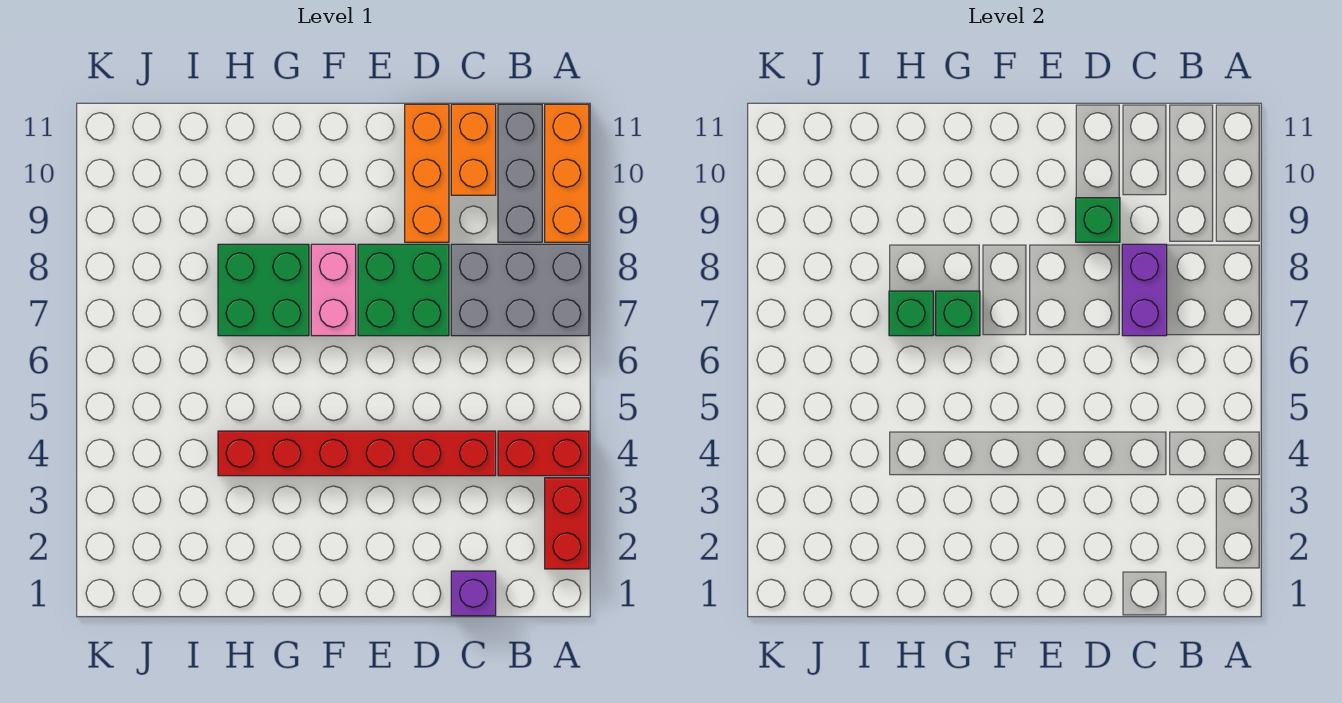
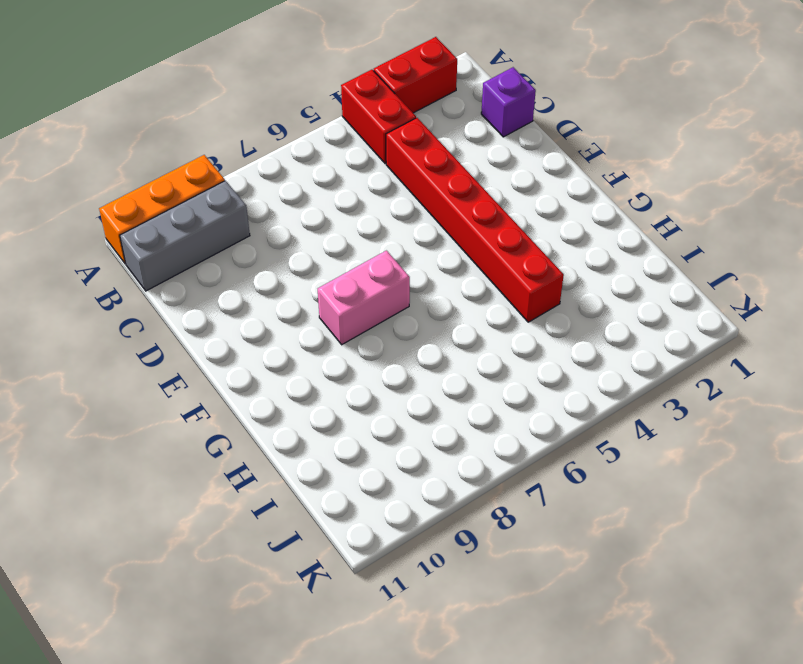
none -> grey brick A7:C8 level 1
none -> orange brick C10:C11 level 1
none -> green brick D7:E8 level 1

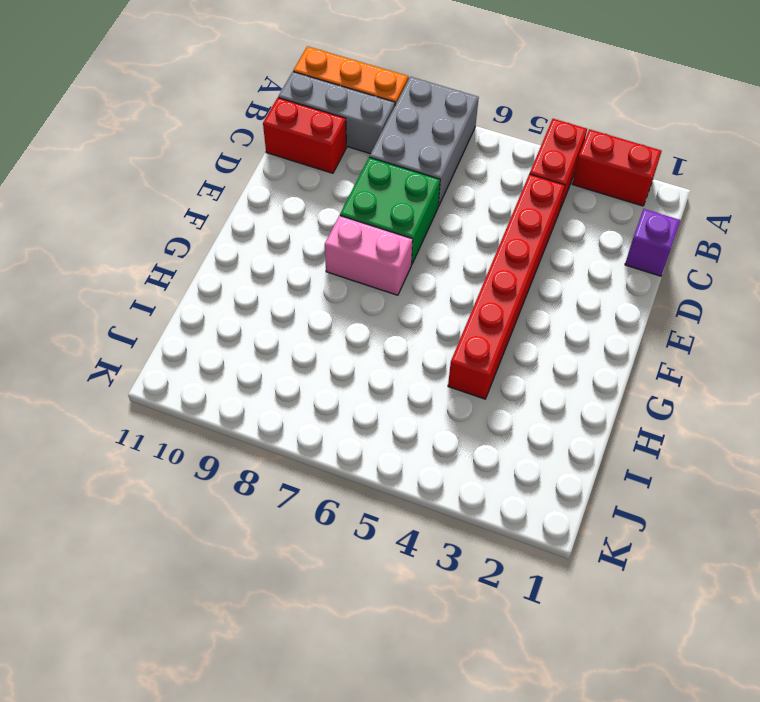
red brick C10:C11 level 1 -> orange brick C10:C11 level 1
none -> orange brick D9:D11 level 1
none -> green brick G7:H8 level 1
none -> purple brick C7:C8 level 2

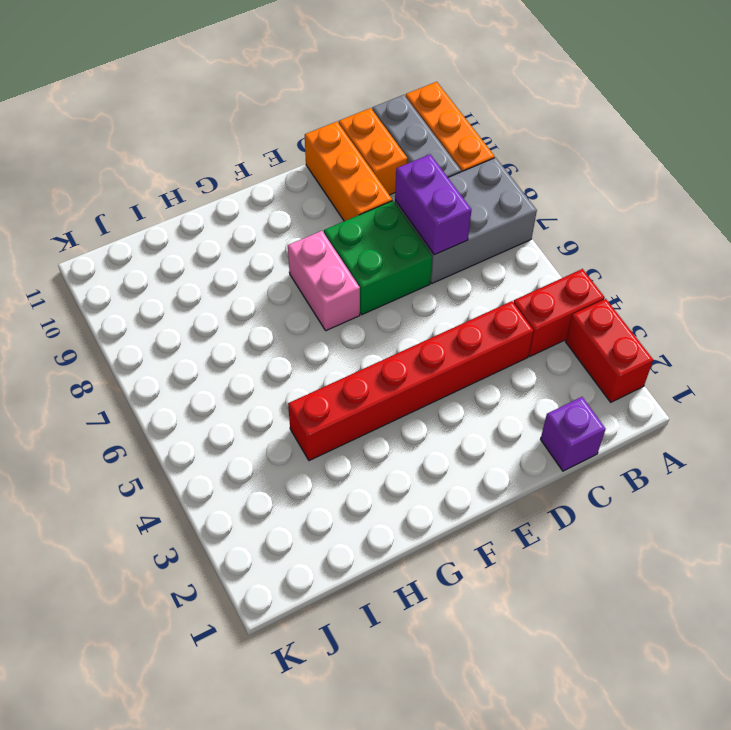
none -> green brick G7:H8 level 1
none -> green brick D9 level 2
none -> green brick G7 level 2

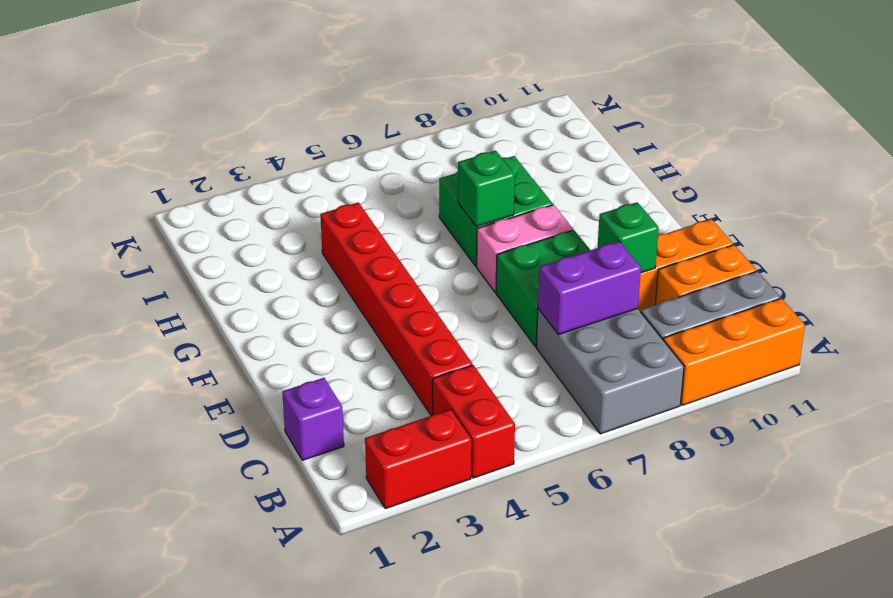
none -> green brick H7 level 2

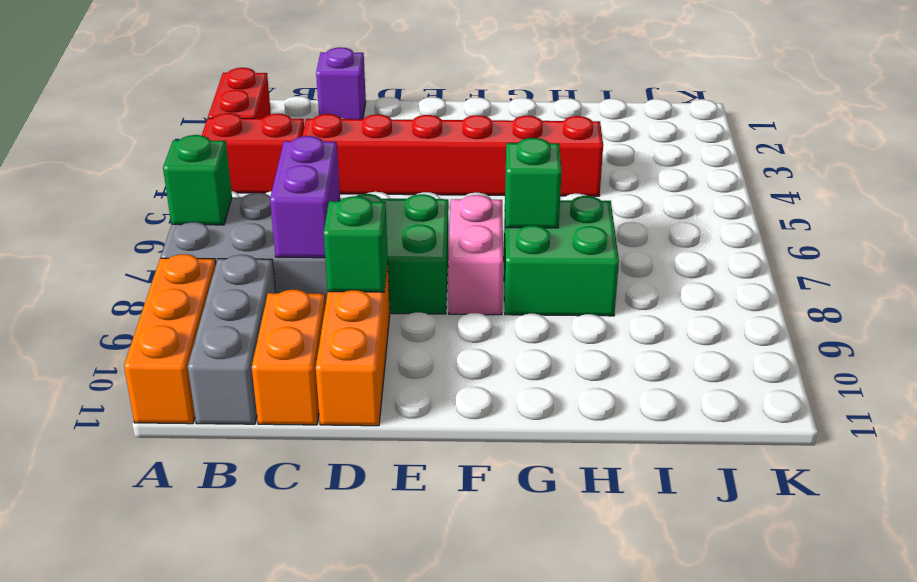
green brick A7 level 2 -> green brick H7 level 2

